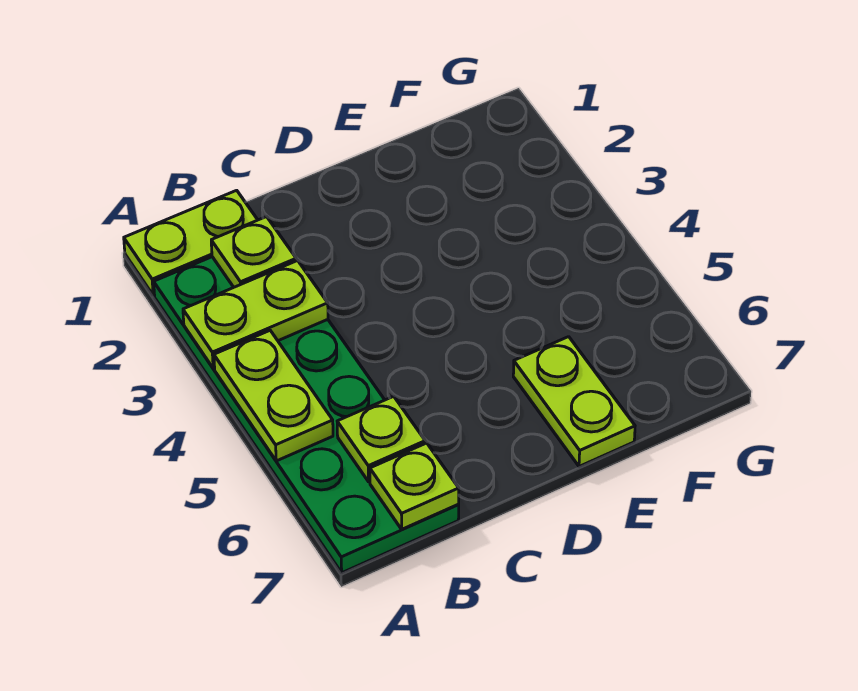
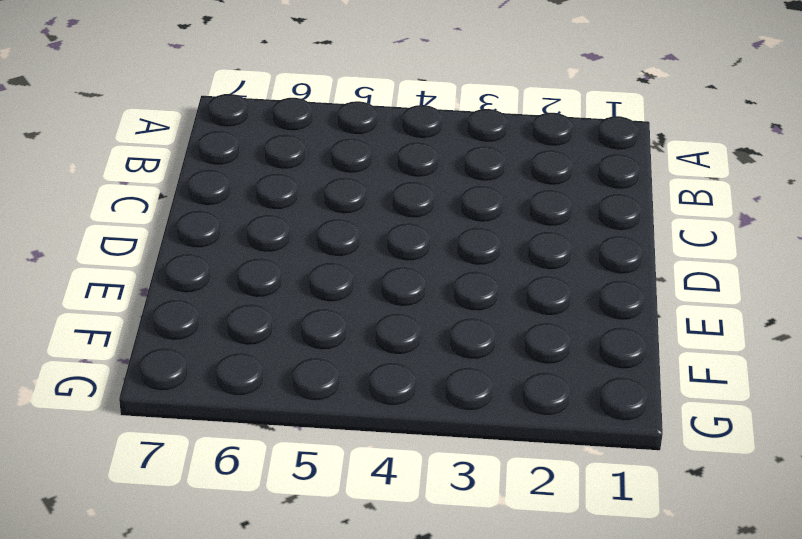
none -> lime plate A1:B1 level 1
none -> green plate A2:B7 level 1

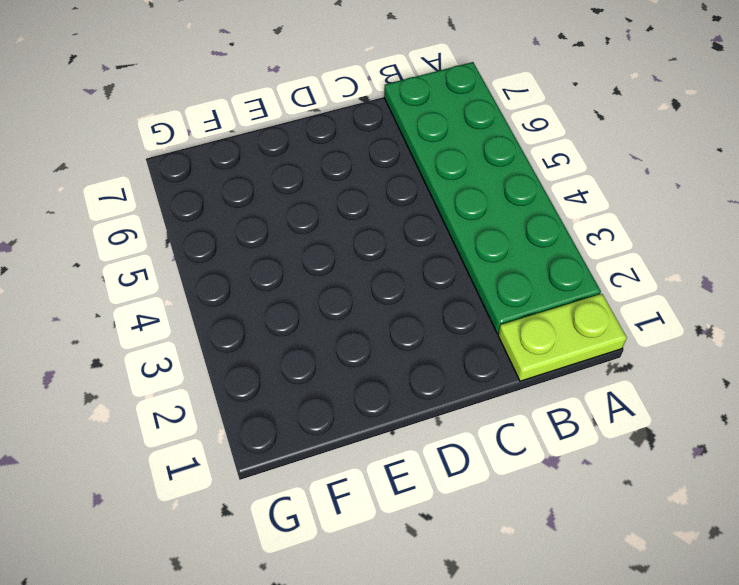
none -> lime plate E6:E7 level 1
none -> lime plate A3:B3 level 2

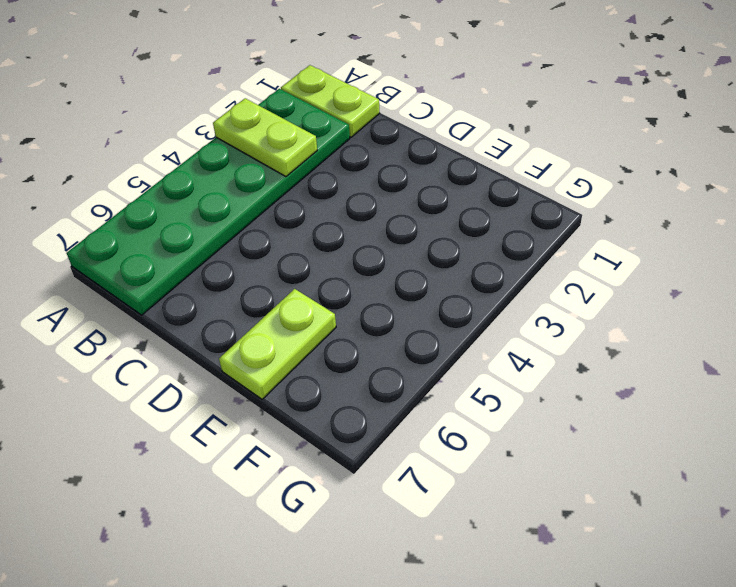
none -> lime plate A4:A5 level 2
none -> lime plate B2 level 2

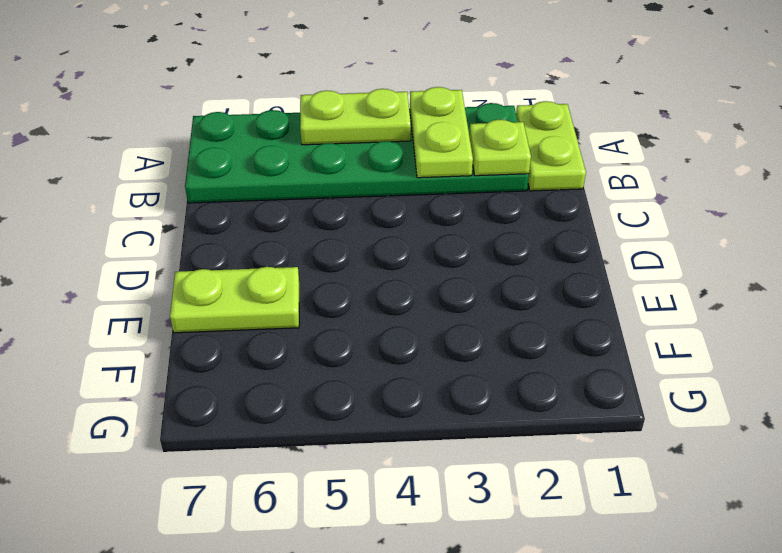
none -> lime plate B6 level 2
none -> lime plate B7 level 2

